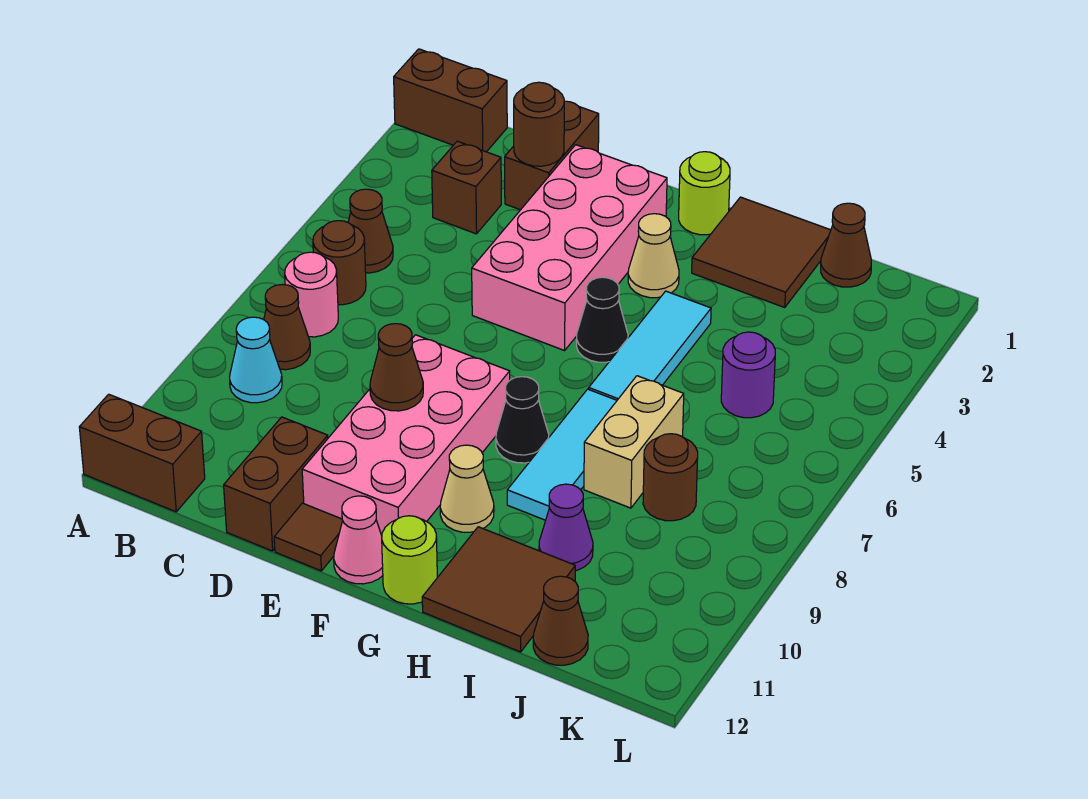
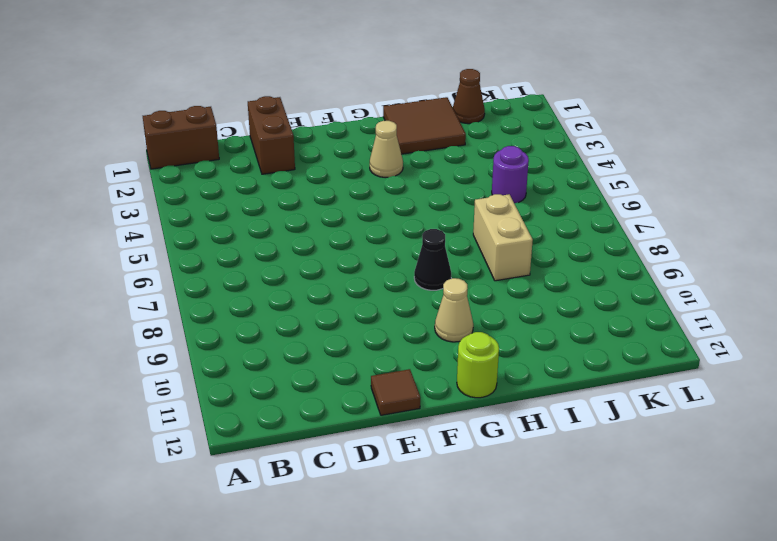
none -> brown brick A12:B12 level 1
none -> brown cone B5 level 1
none -> brown round brick B6 level 1
none -> pink round brick B7 level 1

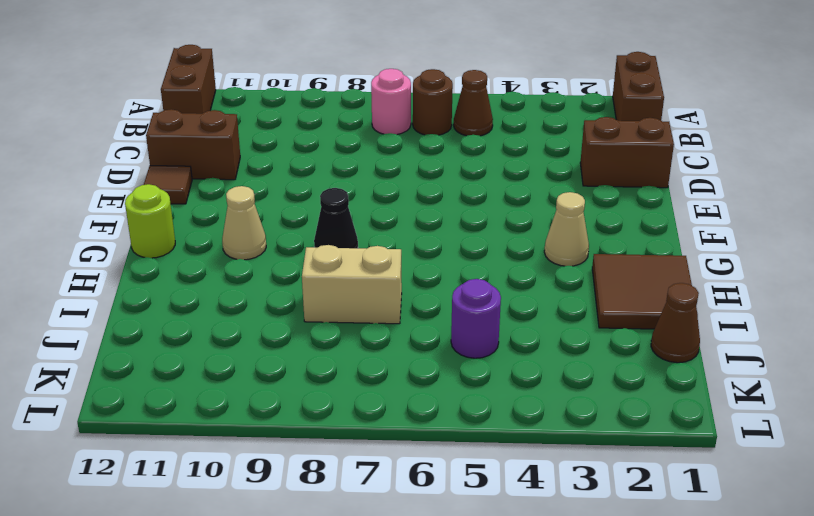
none -> brown cone B8 level 1
none -> cyan cone B9 level 1
none -> brown brick C3 level 1
none -> pink brick E2:F5 level 1

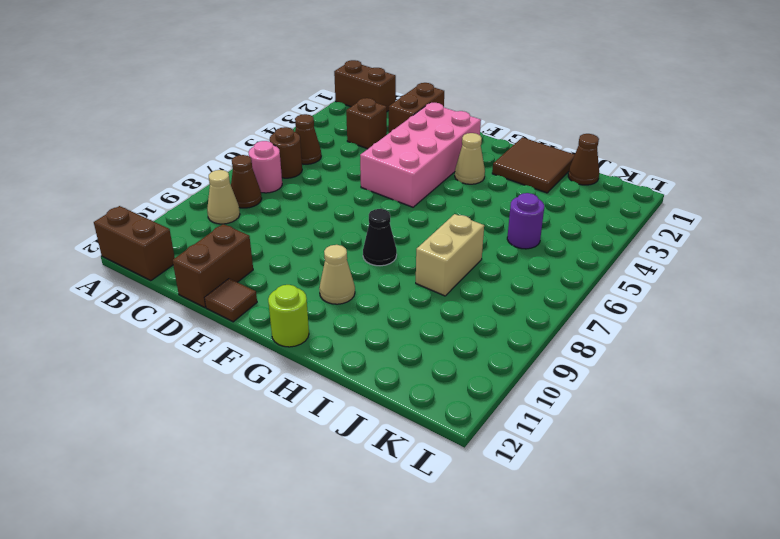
tan cone B9 level 1 -> cyan cone B9 level 1
none -> pink brick E8:F11 level 1
none -> pink cone F12 level 1
none -> lime round brick G1 level 1
none -> black cone G5 level 1

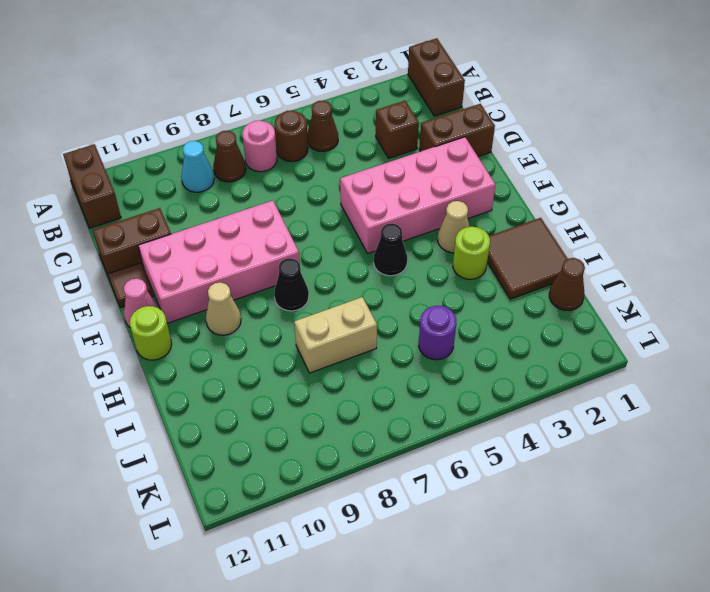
lime round brick H3 level 1 -> lime round brick G1 level 1
none -> cyan tile H4:H6 level 1
none -> cyan tile H7:H9 level 1
none -> brown tile H11:I12 level 1
none -> purple cone I10 level 1

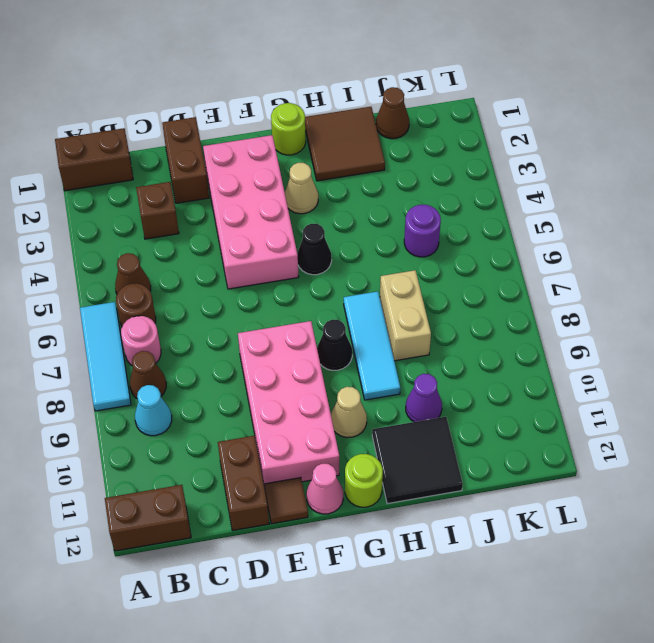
cyan tile A6:A8 level 1 -> cyan tile H4:H6 level 1
black tile H11:I12 level 1 -> brown tile H11:I12 level 1
none -> brown round brick J8 level 1
none -> brown cone J12 level 1
none -> brown round brick D2 level 2
none -> brown cone E9 level 2

